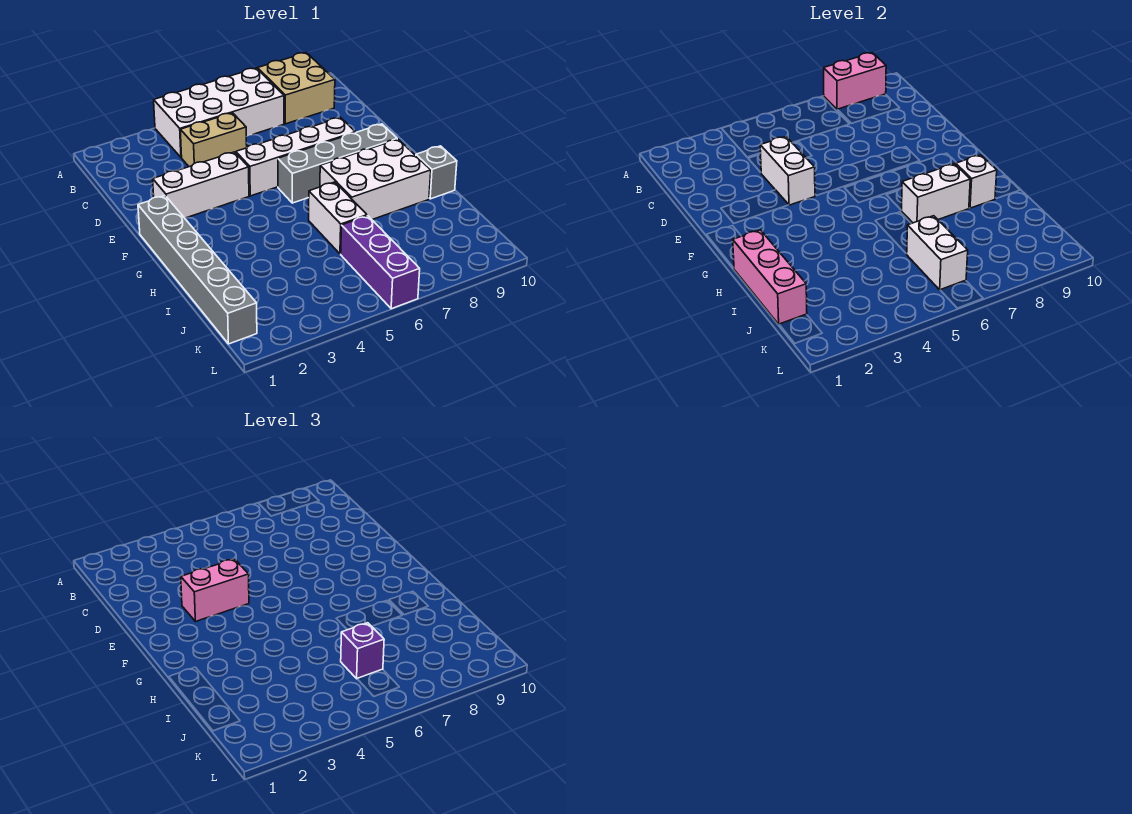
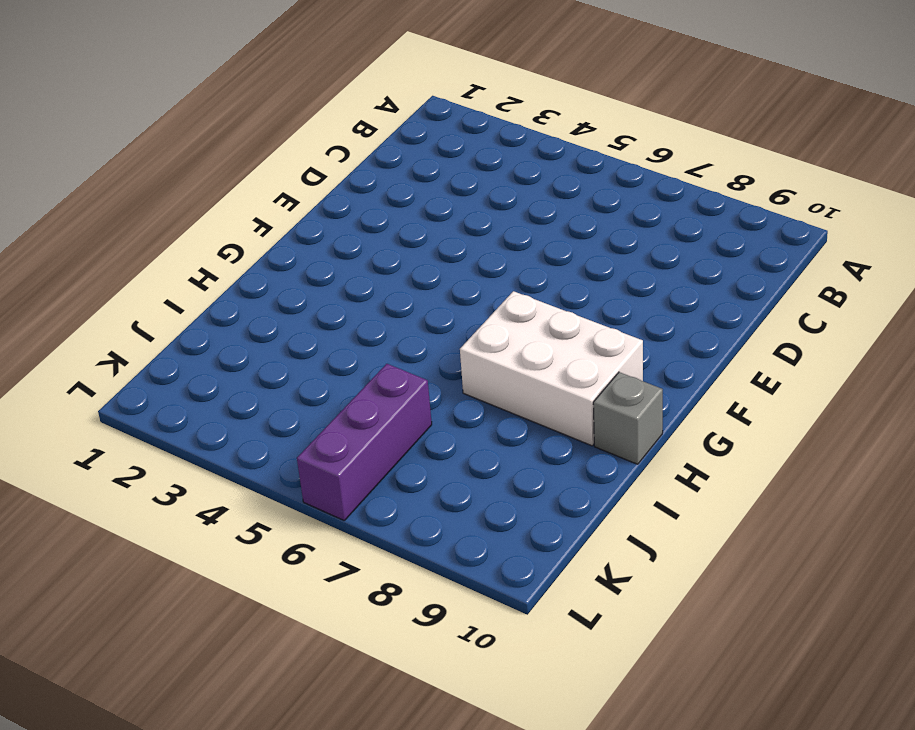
none -> white brick A4:B7 level 1
none -> tan brick A8:B9 level 1
none -> tan brick C4:C5 level 1

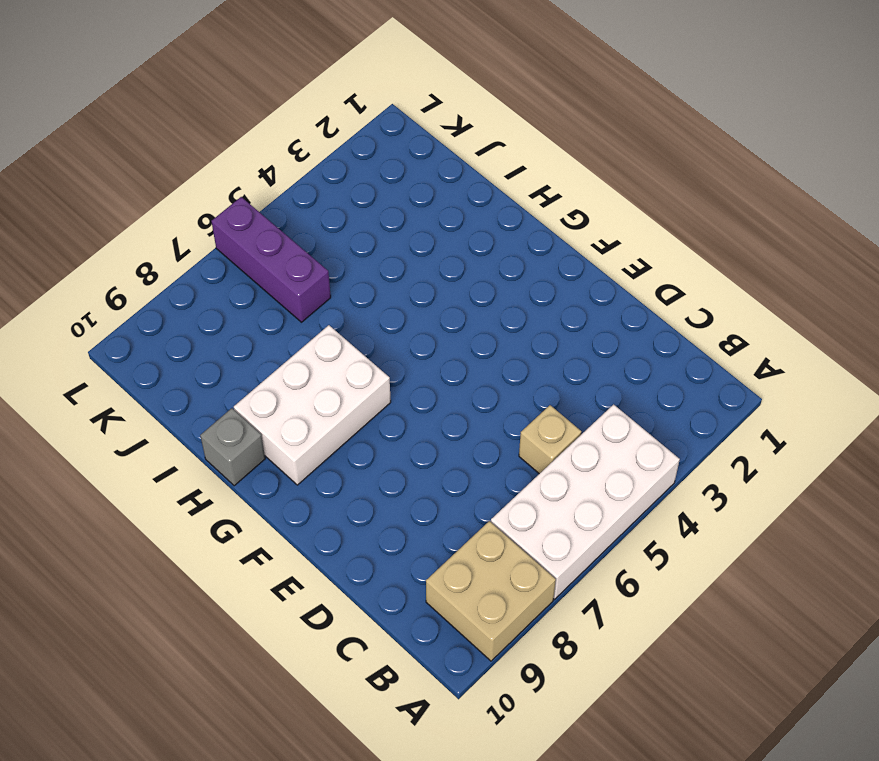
tan brick C5 level 1 -> tan brick C4:C5 level 1
none -> white brick E2:E4 level 1
none -> white brick E5:E8 level 1
none -> grey brick F1:K1 level 1

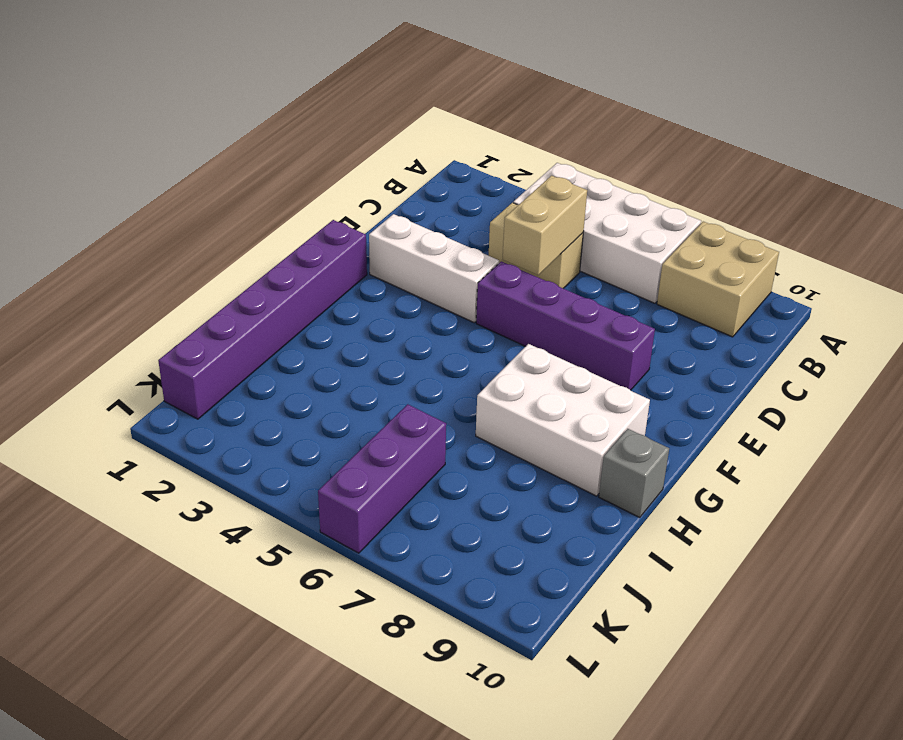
tan brick C5:D5 level 2 -> none
purple brick E5:E8 level 1 -> white brick E5:E8 level 1
purple brick F1:K1 level 1 -> grey brick F1:K1 level 1
none -> grey brick F6:F9 level 1
none -> white brick H6:I6 level 1
none -> pink brick A8:A9 level 2

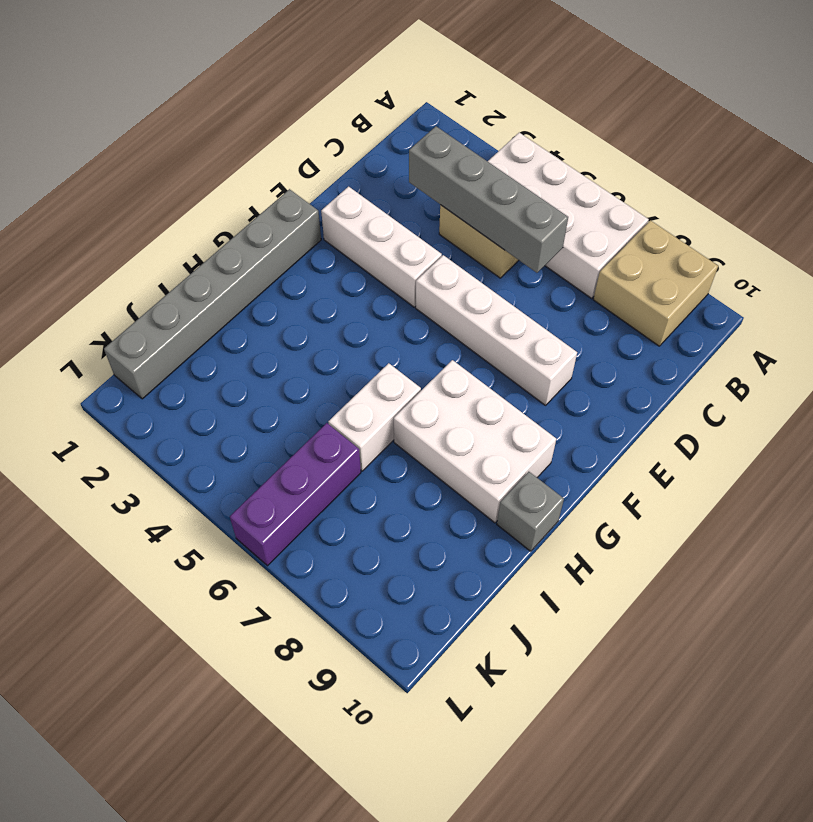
grey brick C3:C6 level 2 -> grey brick F6:F9 level 1
none -> pink brick A8:A9 level 2
none -> white brick D4:E4 level 2
none -> pink brick H1:J1 level 2

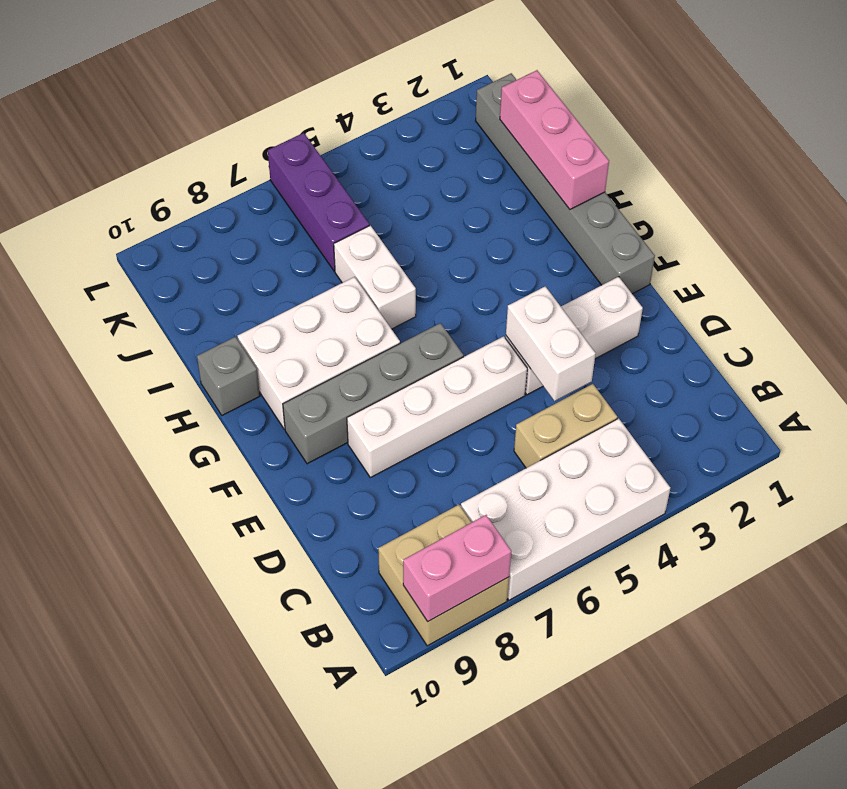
none -> white brick H7:H8 level 2
none -> white brick H9 level 2
none -> white brick J6:K6 level 2

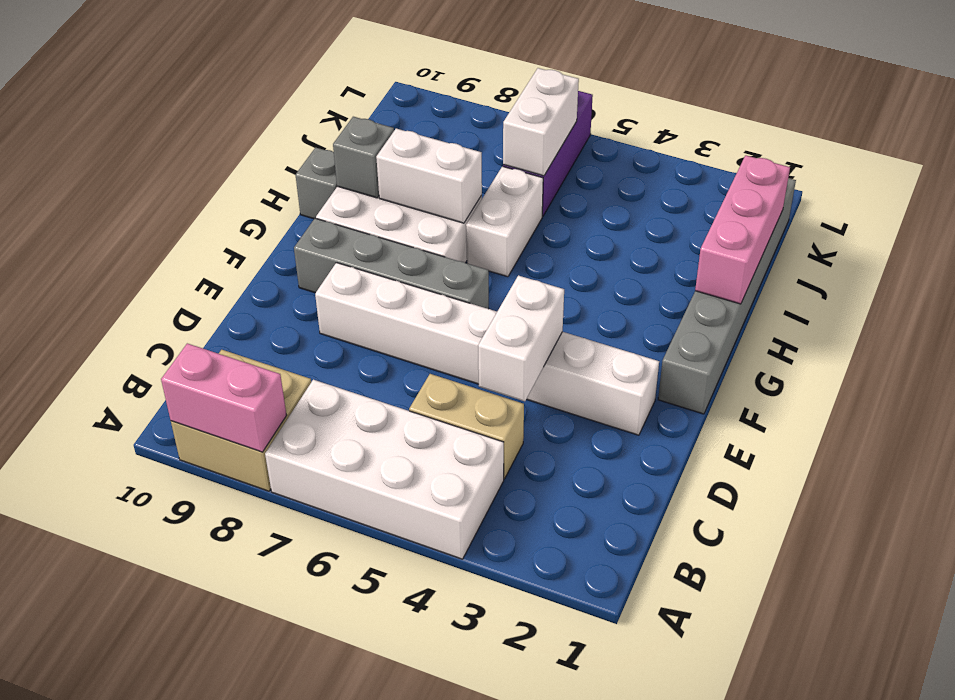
grey brick H9 level 2 -> white brick H9 level 2
none -> pink brick E3:E4 level 3
none -> purple brick J6 level 3

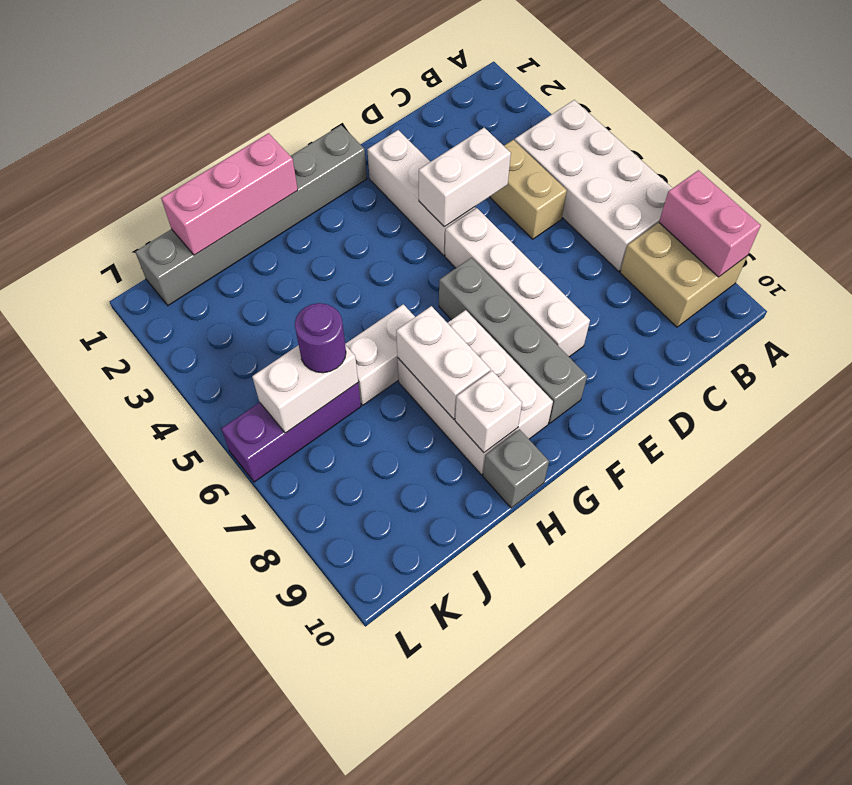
purple round brick J6 level 3 -> purple brick J6 level 3
none -> pink brick E3:E4 level 3

